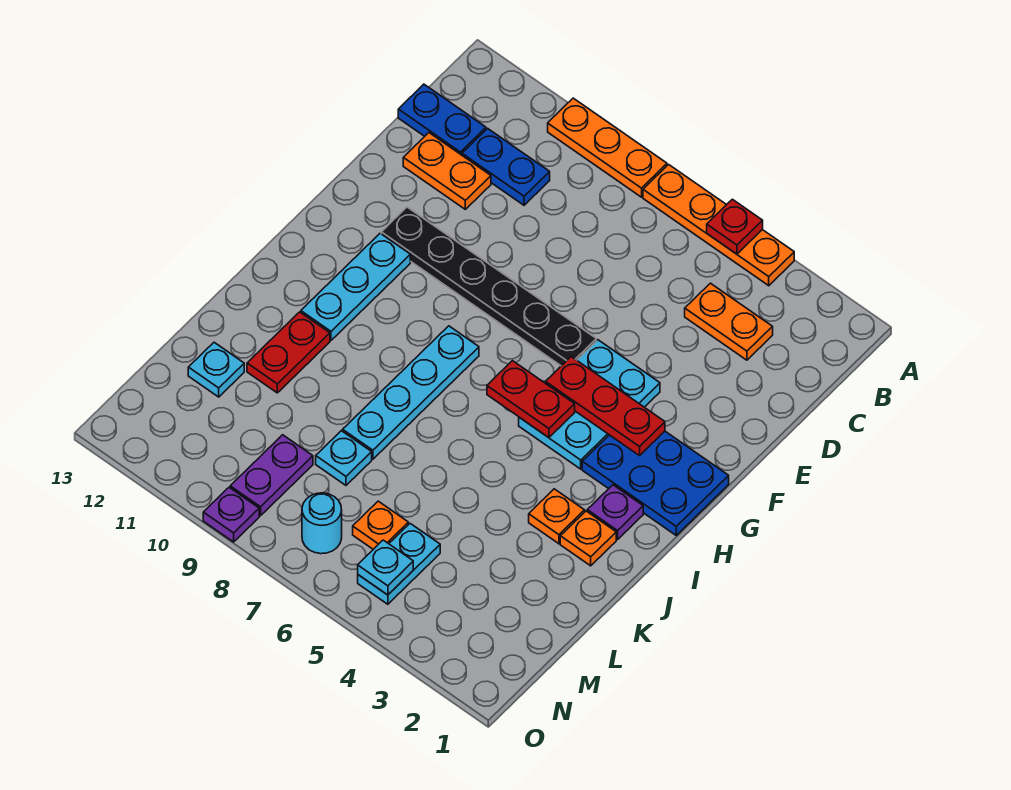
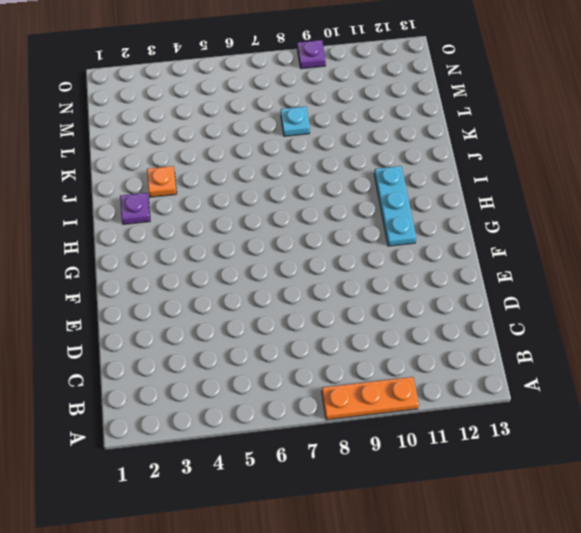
none -> orange plate A4:A7 level 1
none -> orange plate C3:C4 level 1
none -> blue plate C10:C11 level 1

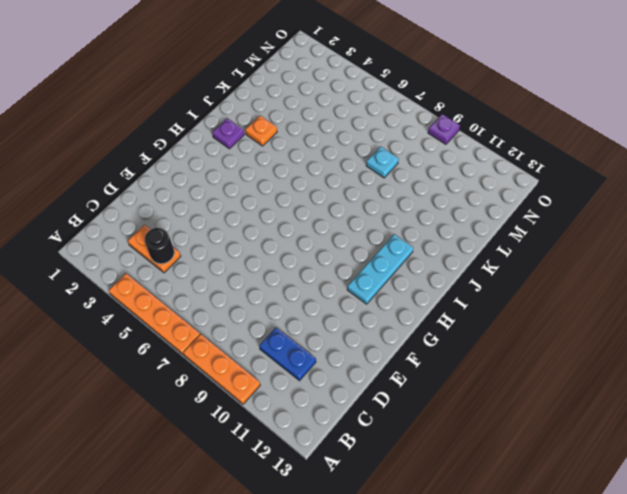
black round brick C4 level 2 -> none
none -> blue plate C12:C13 level 1
none -> orange plate D11:D12 level 1
none -> cyan plate F4:H5 level 1

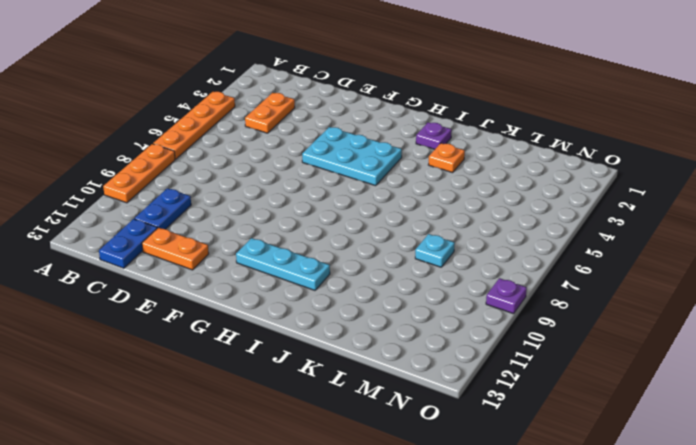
orange plate D12:E12 level 1 -> orange plate D11:D12 level 1
none -> black plate F6:F11 level 1
none -> blue plate G1:H3 level 1
none -> cyan plate H8:K8 level 1

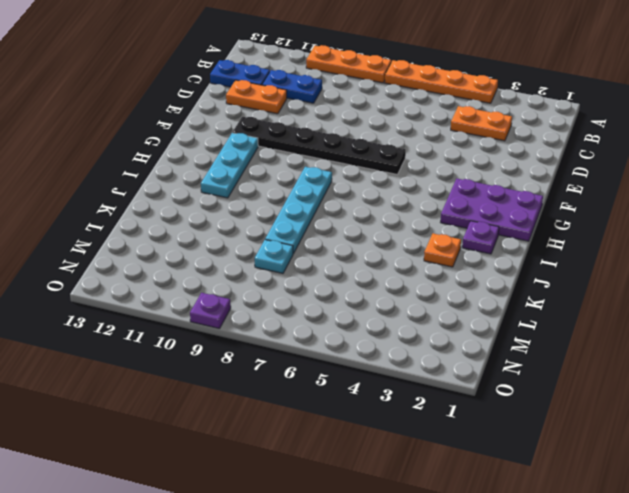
purple plate G1:H3 level 1 -> blue plate G1:H3 level 1
none -> cyan plate F4:H5 level 1
none -> orange plate J2 level 1
none -> red plate J11:K11 level 1

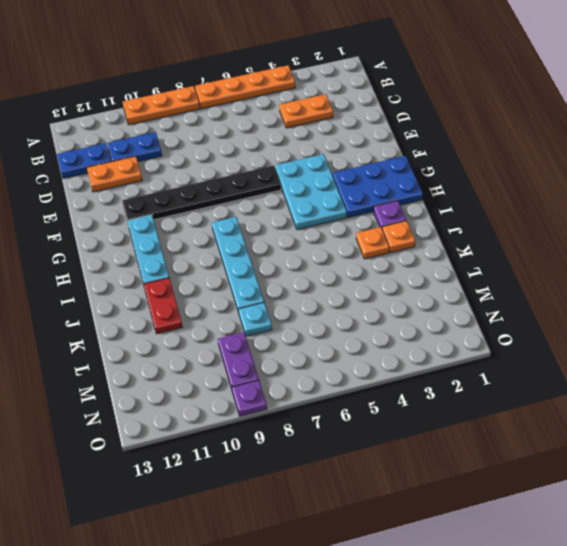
none -> cyan plate L12 level 1
none -> cyan plate M5:N5 level 1
none -> orange plate M6 level 1

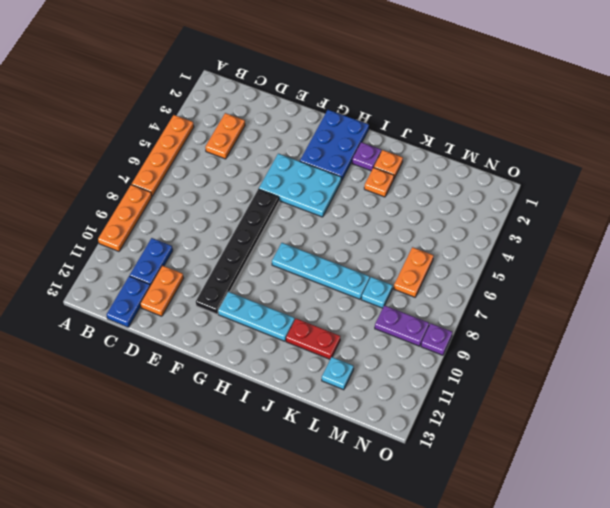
orange plate M6:M7 level 1 -> orange plate M6 level 1
none -> cyan plate M5:N5 level 1
none -> cyan round brick N7 level 1
none -> red plate A5 level 2

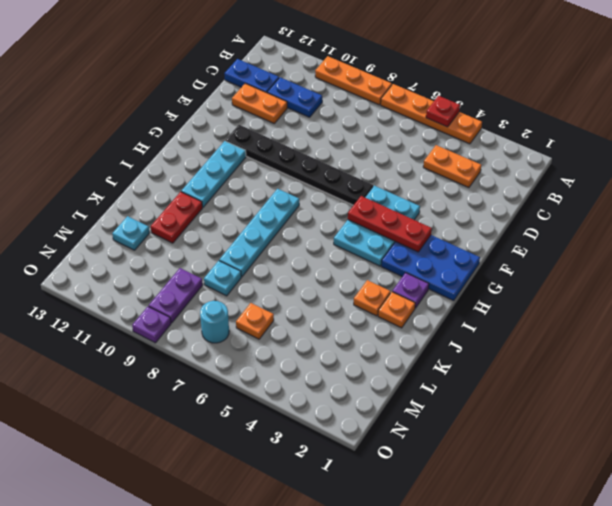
none -> cyan plate M5:N5 level 1
none -> red plate H5:H6 level 2
none -> cyan plate N5 level 2

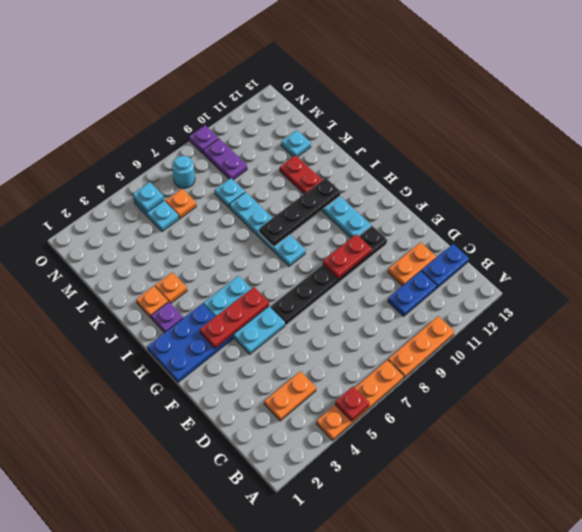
red plate F9:F10 level 2 -> red plate H5:H6 level 2
black plate I8:I11 level 2 -> none

